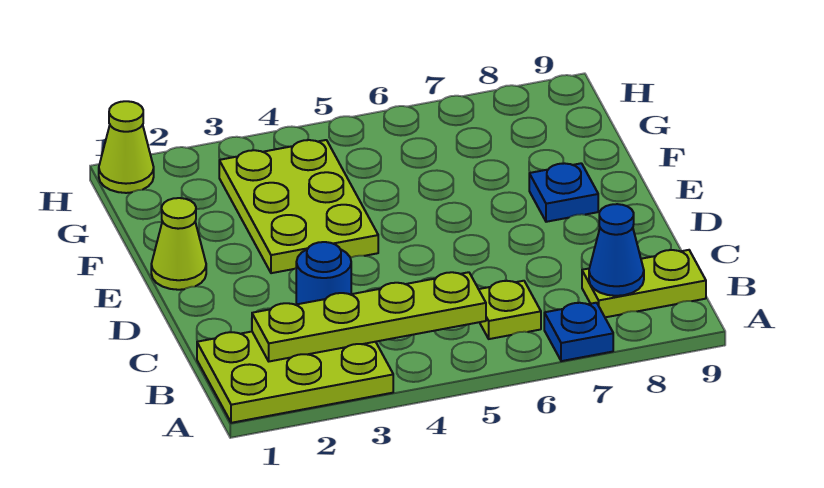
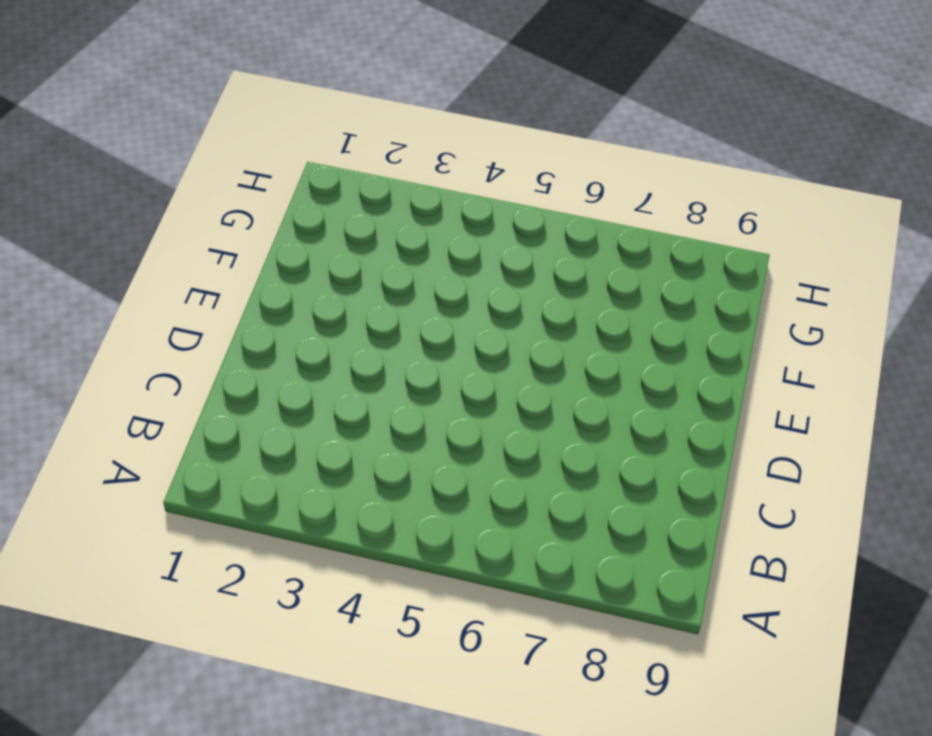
none -> lime plate A1:B3 level 1
none -> blue plate A7 level 1

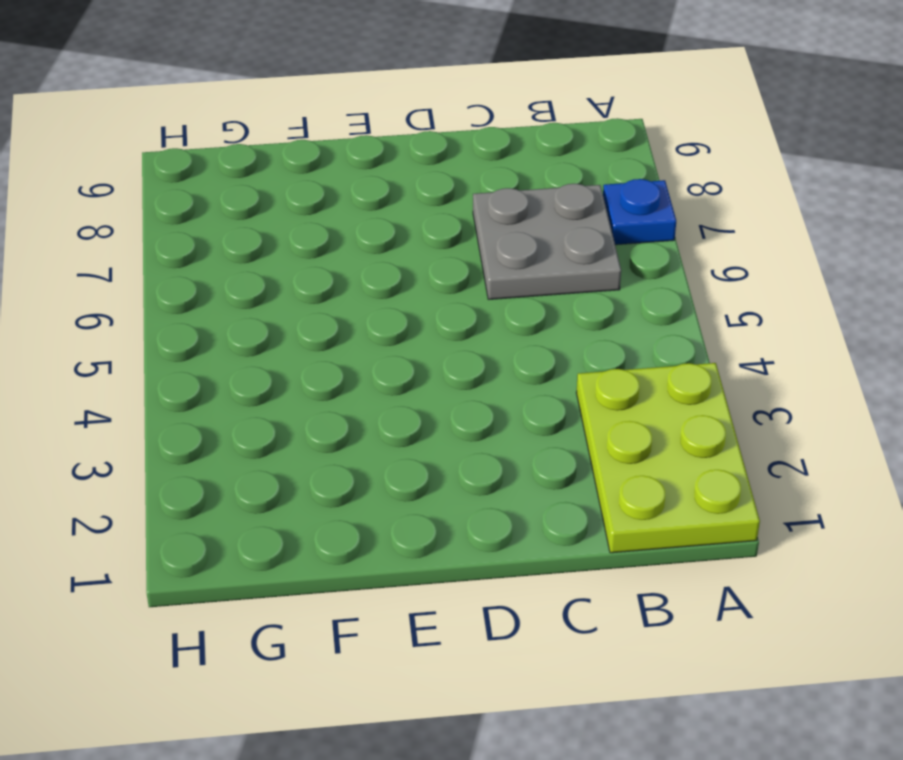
grey plate B6:C7 level 1 -> lime plate B6 level 1
none -> lime plate B8:B9 level 1
none -> blue round brick C3 level 1

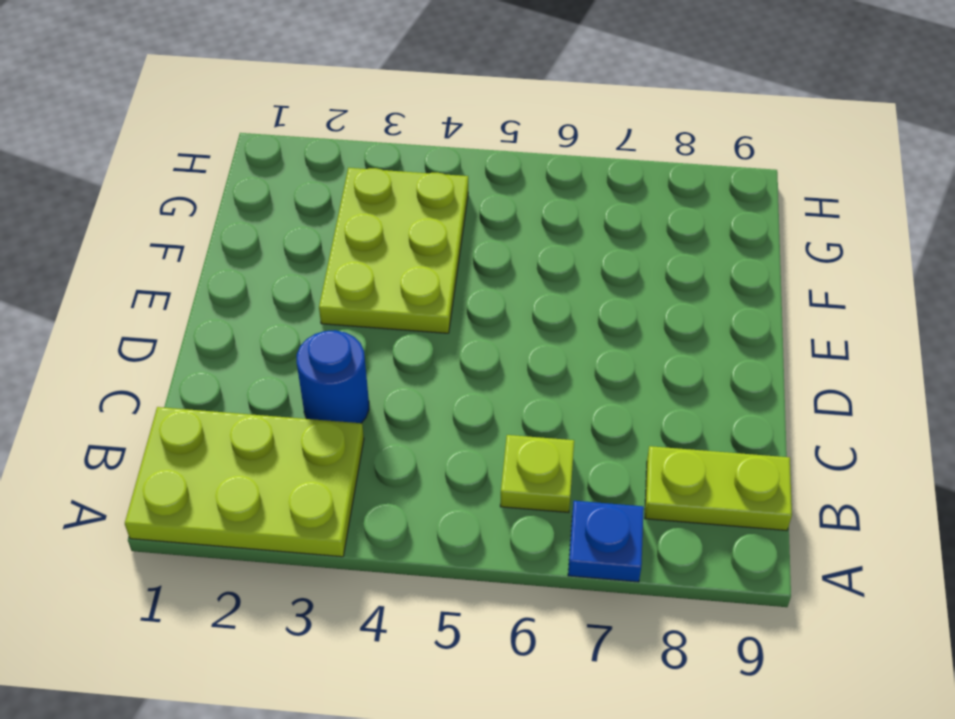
none -> lime cone E1 level 1
none -> blue plate E8 level 1

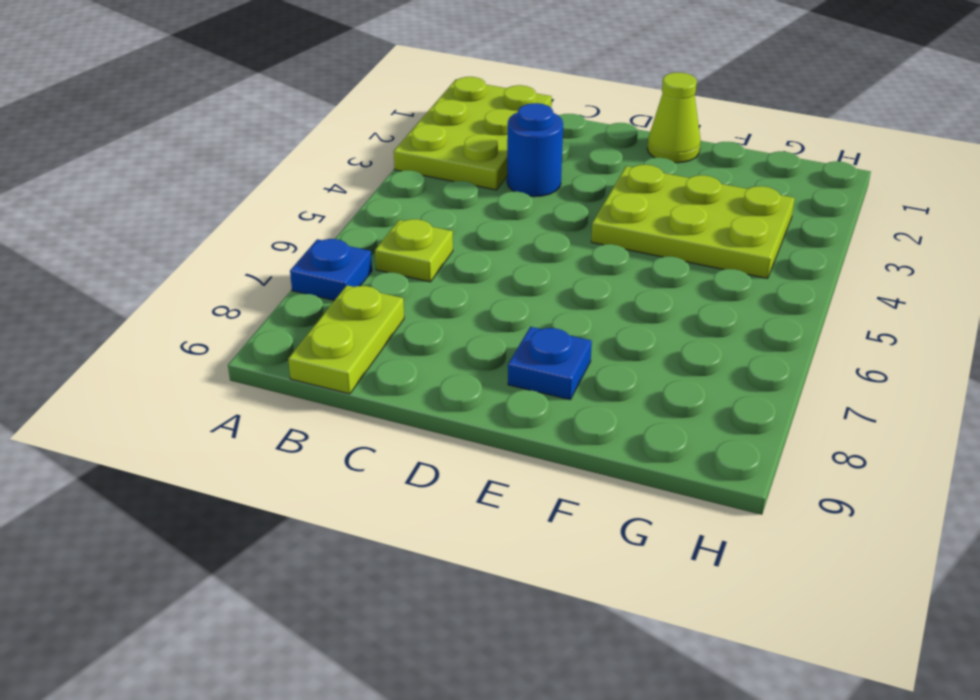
none -> lime cone H1 level 1
none -> lime plate B2:B5 level 2

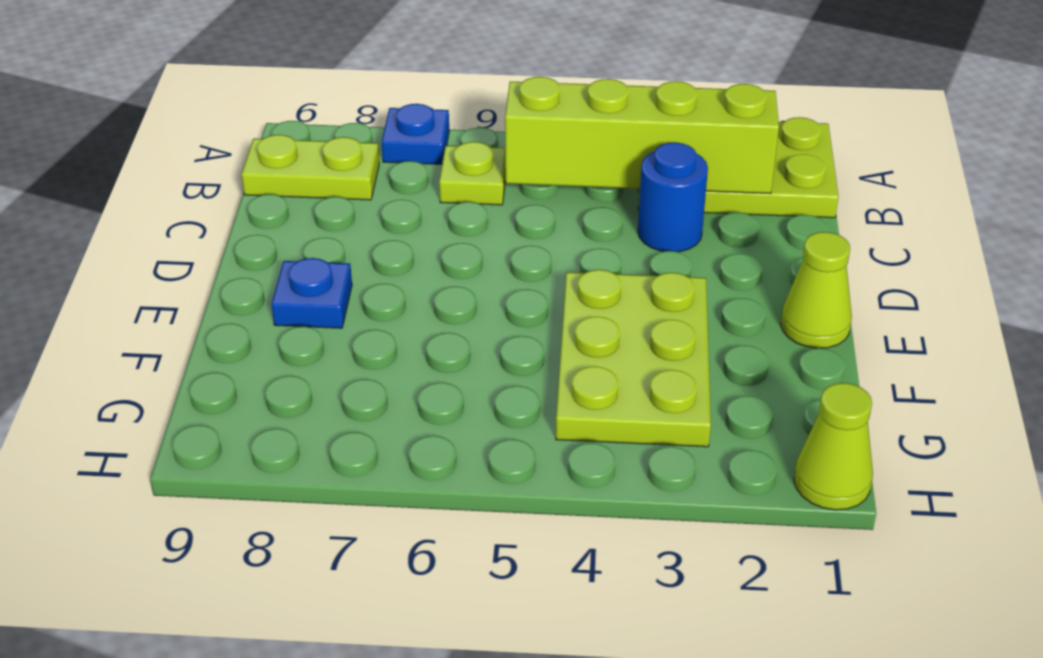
lime brick B2:B5 level 2 -> lime plate B2:B5 level 2
none -> blue cone B8 level 2

